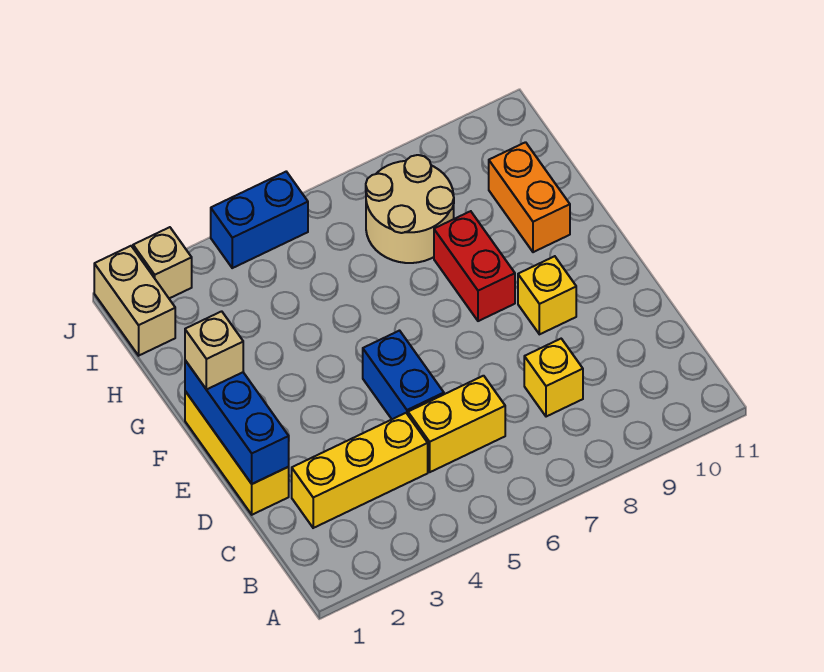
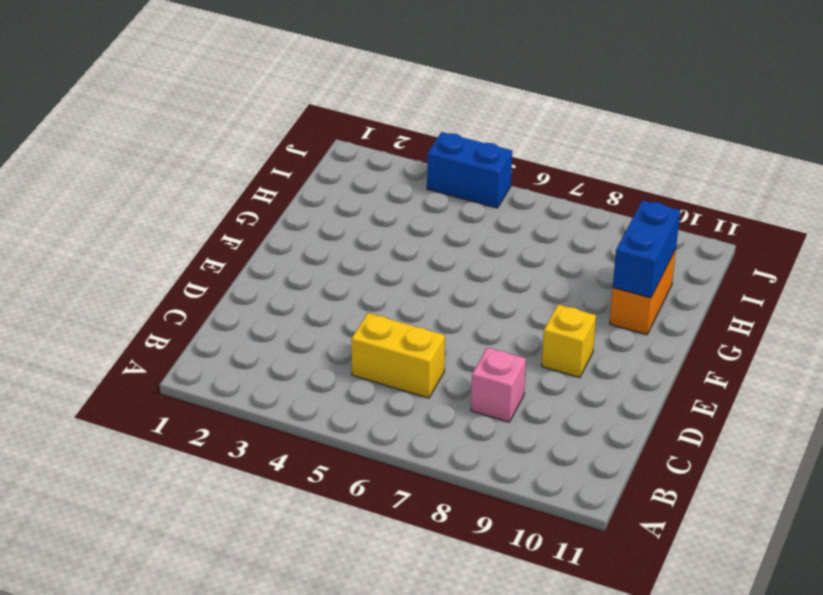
pink brick C8 level 1 -> yellow brick C8 level 1
blue brick G10:H10 level 2 -> blue brick D5:E5 level 1
none -> yellow brick C2:C4 level 1
none -> yellow brick D1:F1 level 1
none -> red brick F8:G8 level 1

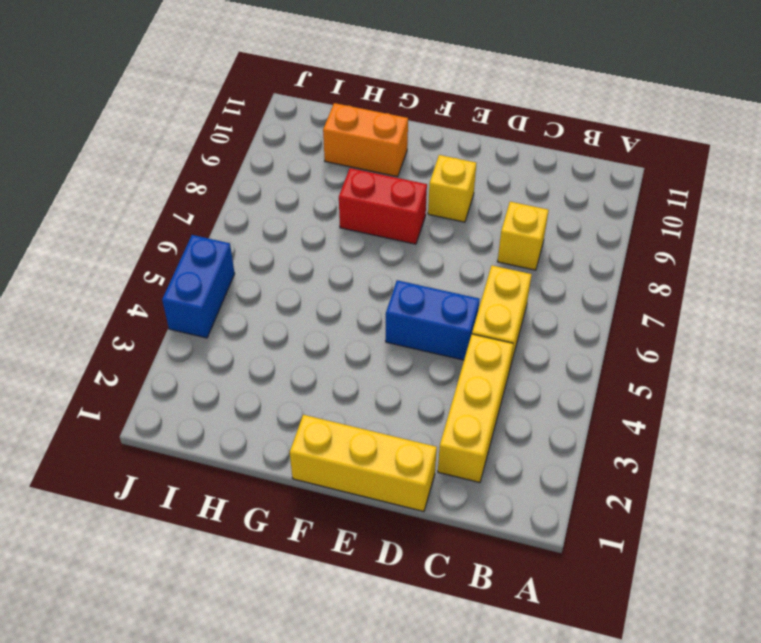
none -> tan round brick H7:I8 level 1
none -> tan brick I1:J1 level 1
none -> tan brick J2 level 1

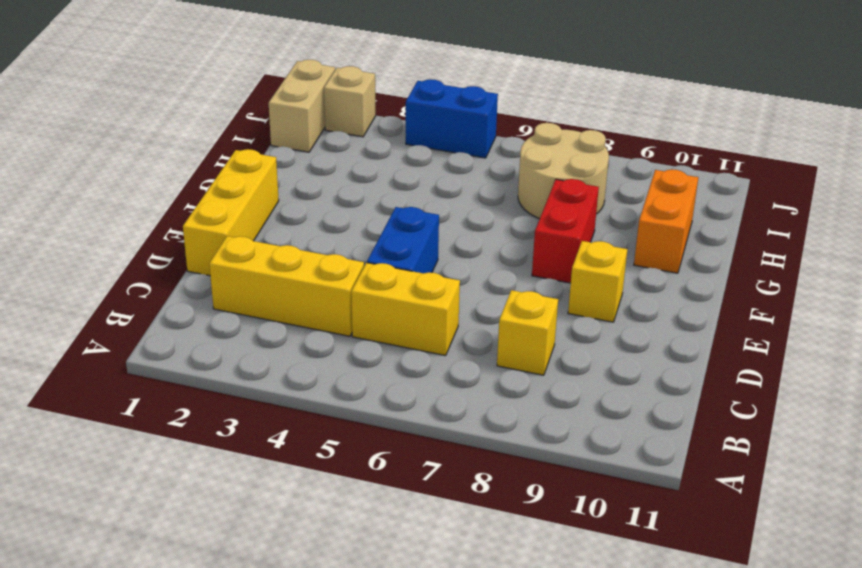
none -> blue brick D1:F1 level 2
none -> tan brick F1 level 3

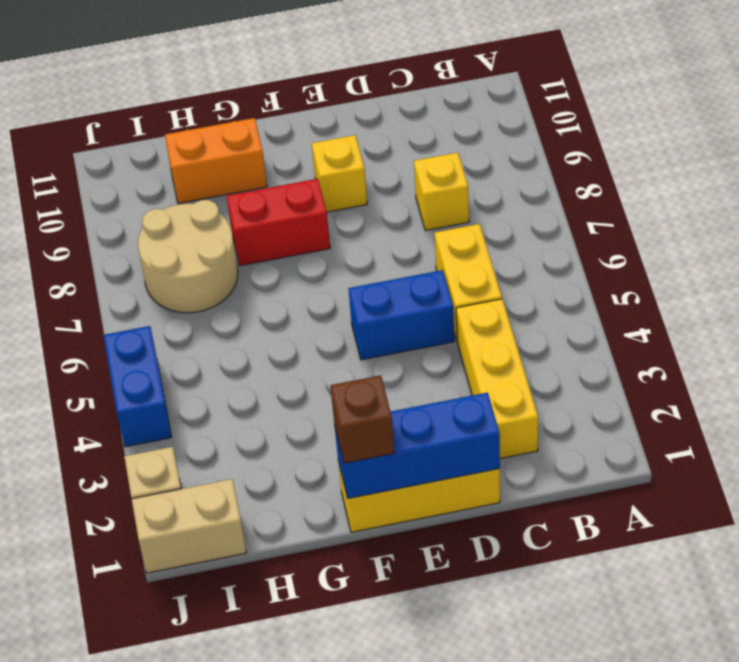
brown brick F1 level 3 -> tan brick F1 level 3

